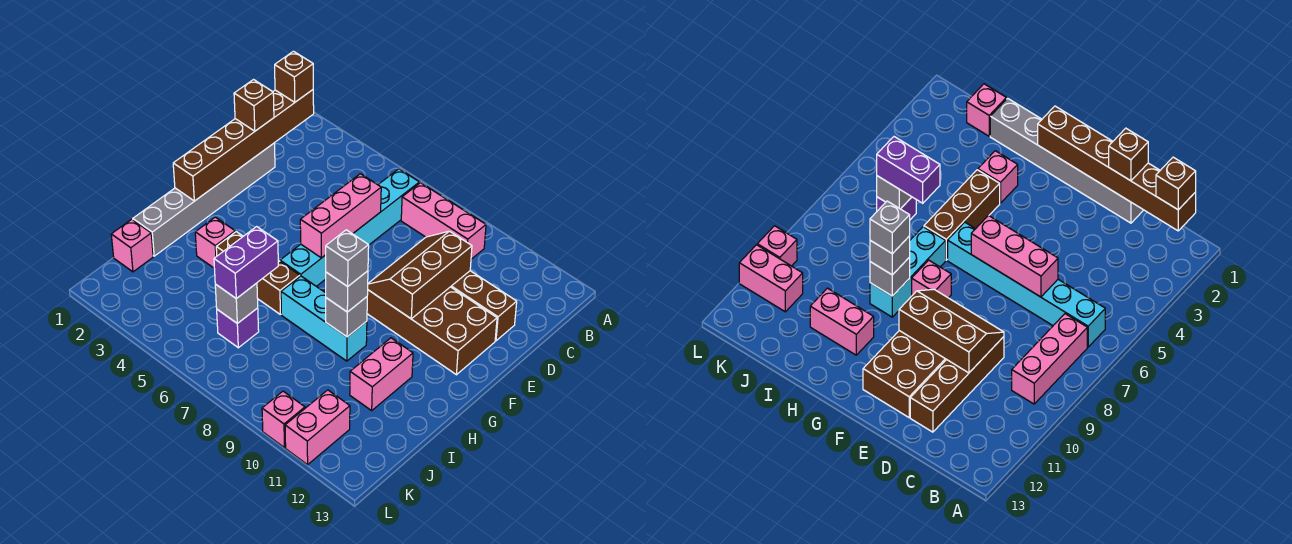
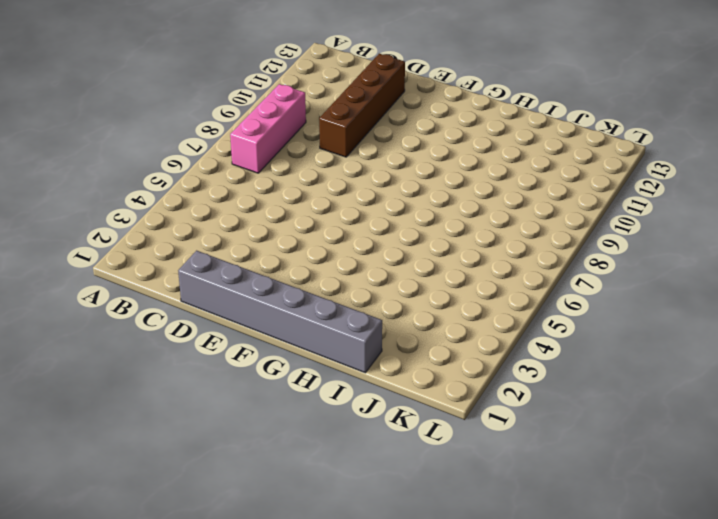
none -> cyan brick B6:G6 level 1
none -> brown brick E9:F12 level 1
none -> pink brick G8 level 1

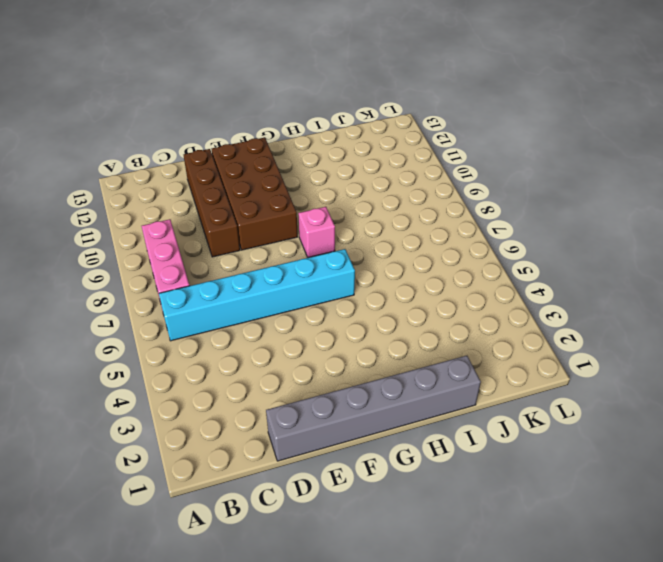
none -> pink brick H3 level 1
none -> brown brick H4:H6 level 1
none -> cyan brick H7:H9 level 1

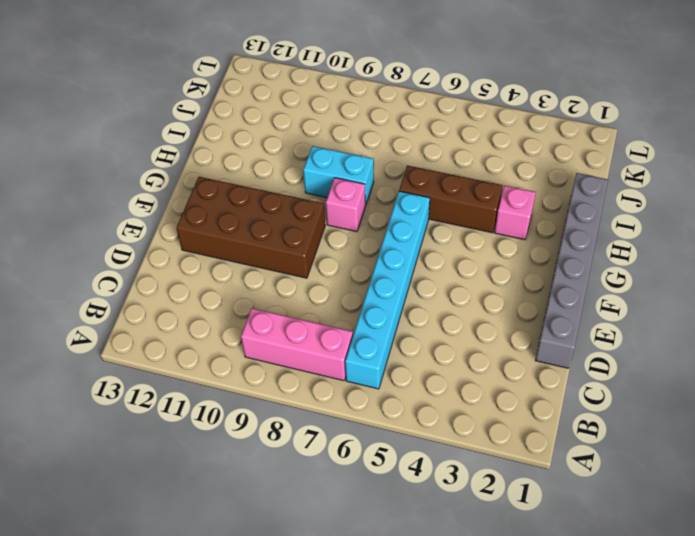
cyan brick H8:H9 level 1 -> cyan brick H7:H9 level 1
none -> brown brick D9:D12 level 1
none -> pink brick H11:I11 level 1
none -> pink brick J1 level 1

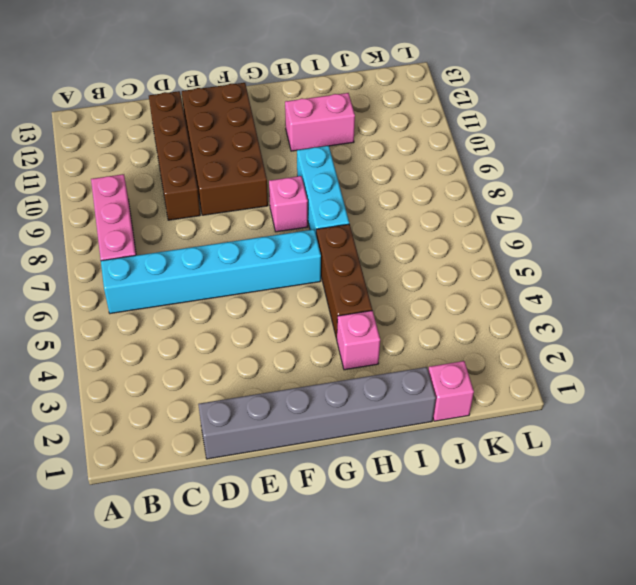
none -> purple brick J6 level 1
none -> pink brick K11:L11 level 1
none -> pink brick L10 level 1

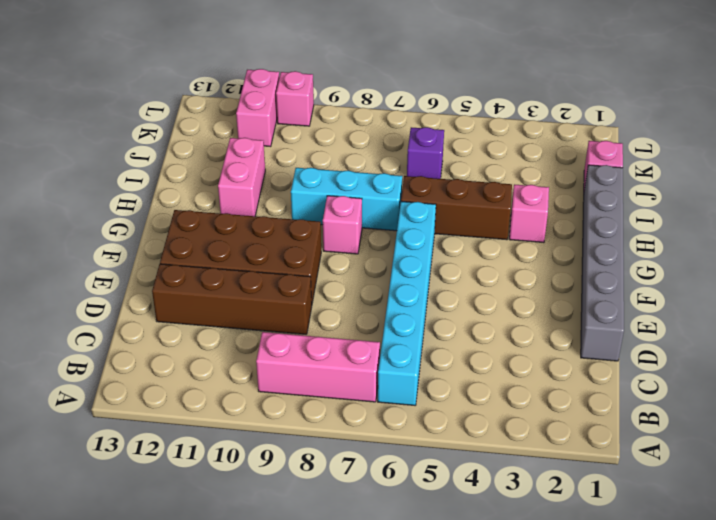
none -> brown brick B1:G1 level 2
none -> pink brick D6:F6 level 2
none -> brown slope D9:F10 level 2 top 10

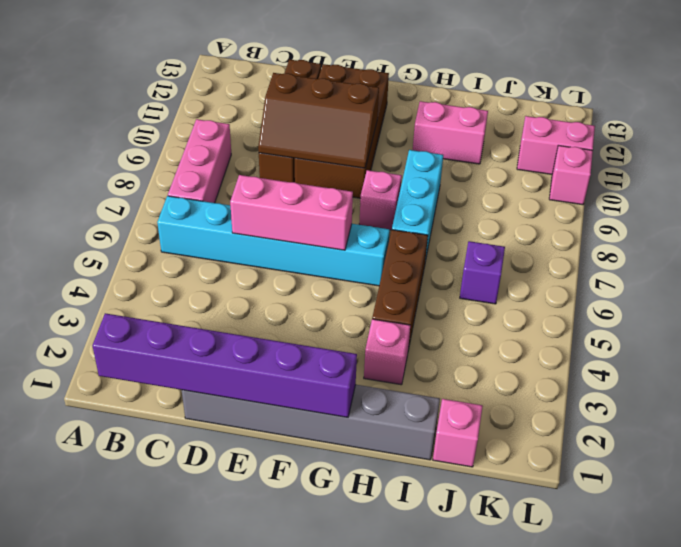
purple brick B1:G1 level 2 -> brown brick B1:G1 level 2
none -> grey brick H9 level 2
none -> grey brick J6 level 2
none -> brown brick B1 level 3

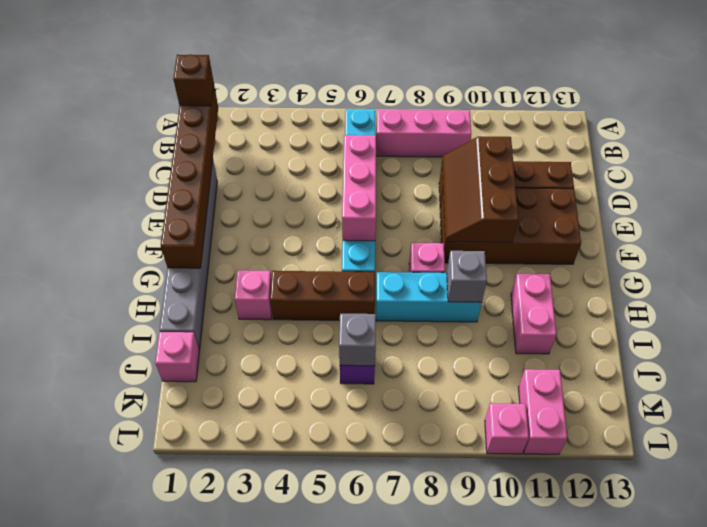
none -> brown brick D1 level 3
none -> grey brick H9 level 3
none -> purple brick I6:J6 level 3

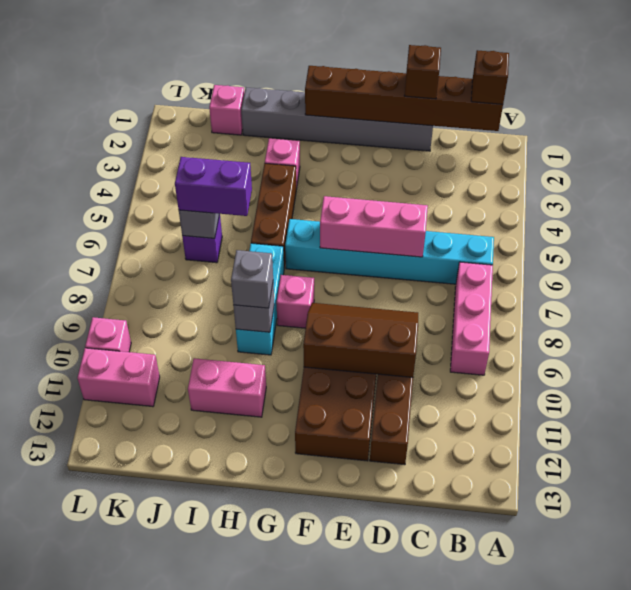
none -> grey brick H9 level 4

